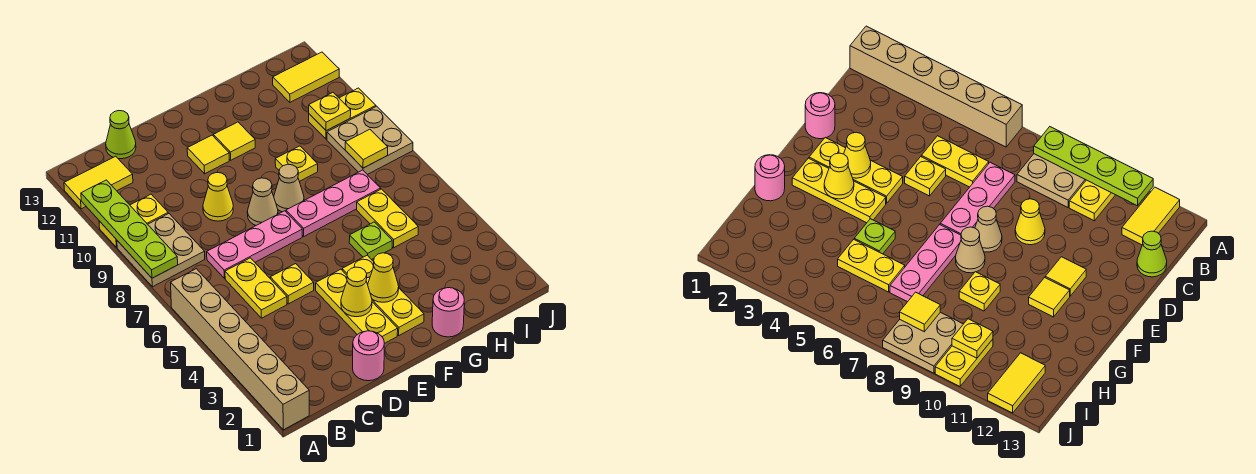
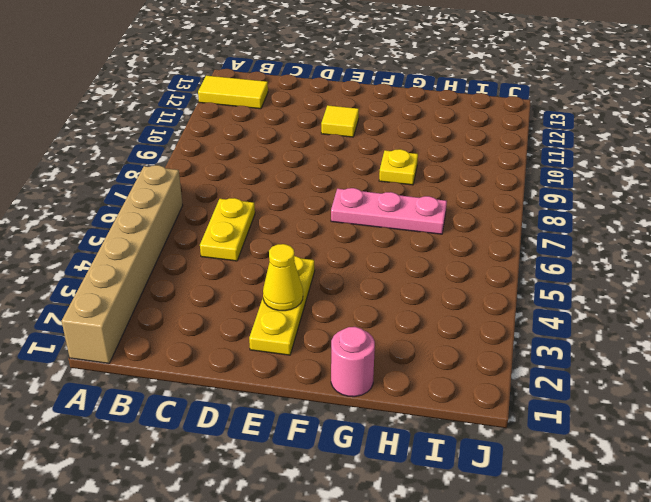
none -> tan plate A8:B9 level 1
none -> yellow plate A10:B10 level 1
none -> pink plate C7:E7 level 1

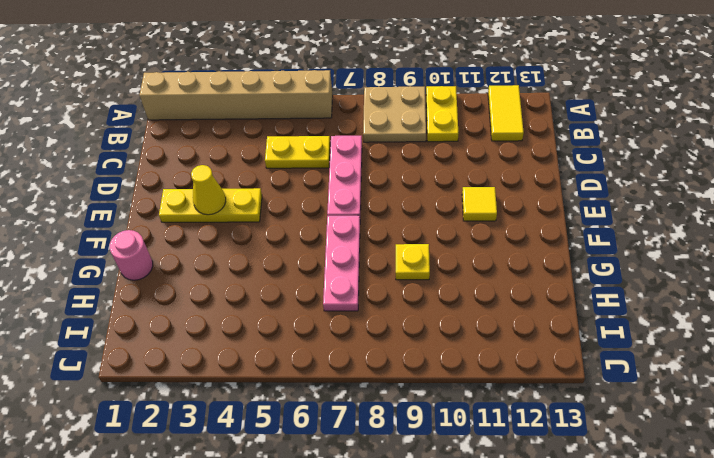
none -> lime cone C13 level 1
none -> pink round brick D1 level 1
none -> yellow plate D5 level 1

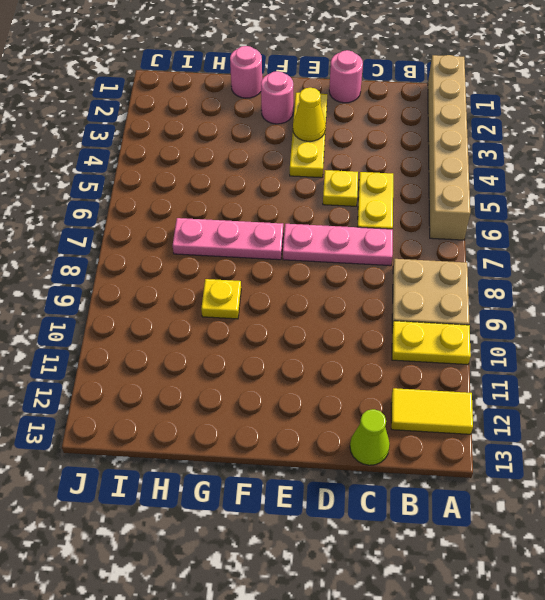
pink round brick F2 level 1 -> yellow plate F2:F4 level 1
none -> yellow cone D9 level 1
none -> tan cone E8 level 1
none -> yellow tile E11 level 1

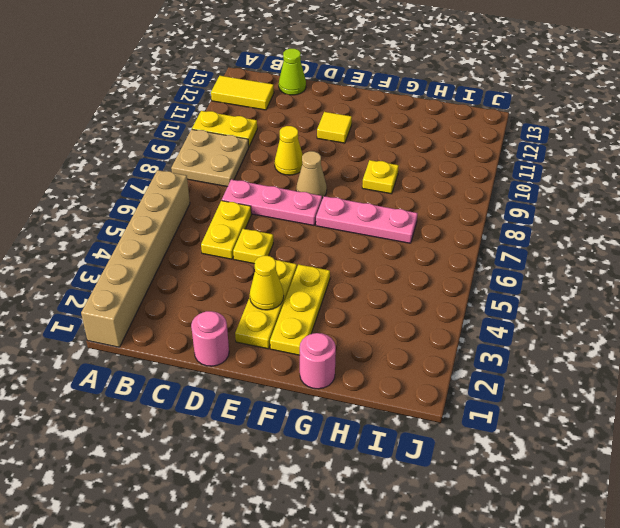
none -> tan cone F8 level 1
none -> yellow tile F11 level 1
none -> lime plate G5 level 1

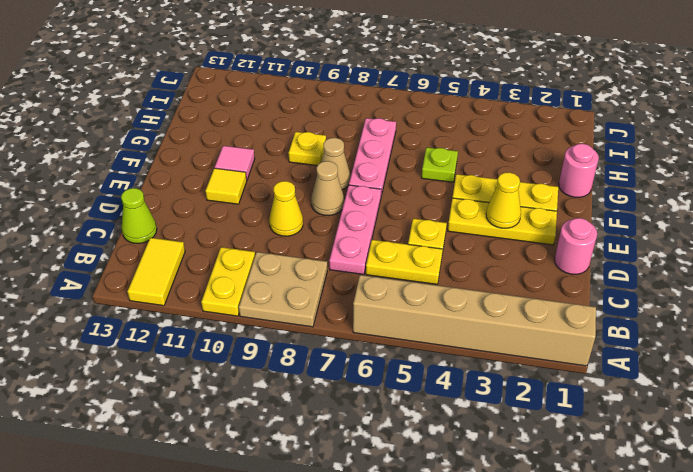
pink tile F11 level 1 -> yellow tile F11 level 1
none -> yellow plate H5:H6 level 1
none -> tan plate I8:J9 level 1
none -> yellow plate I10:J10 level 1

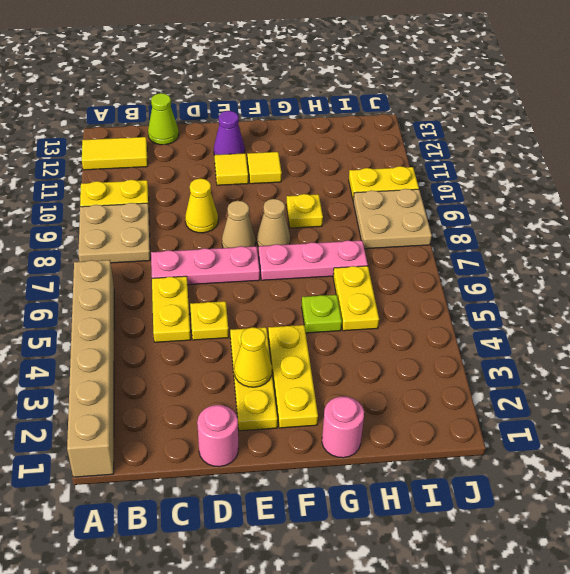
purple cone E12 level 1 -> none
none -> yellow tile I12:J12 level 1
none -> lime plate A8:A11 level 2
none -> yellow cone F3 level 2

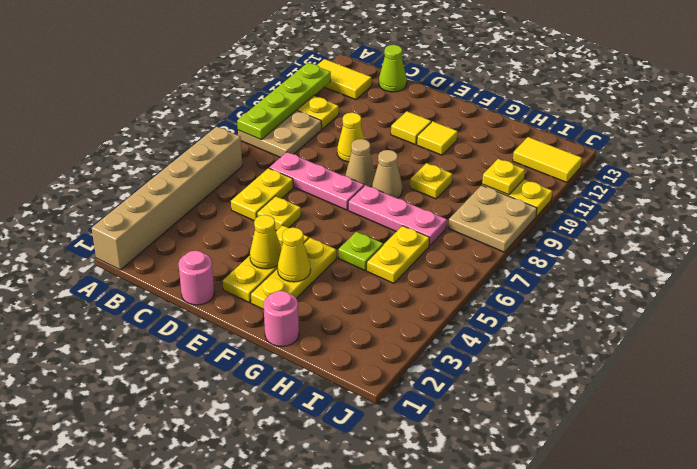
none -> yellow tile I8 level 2

